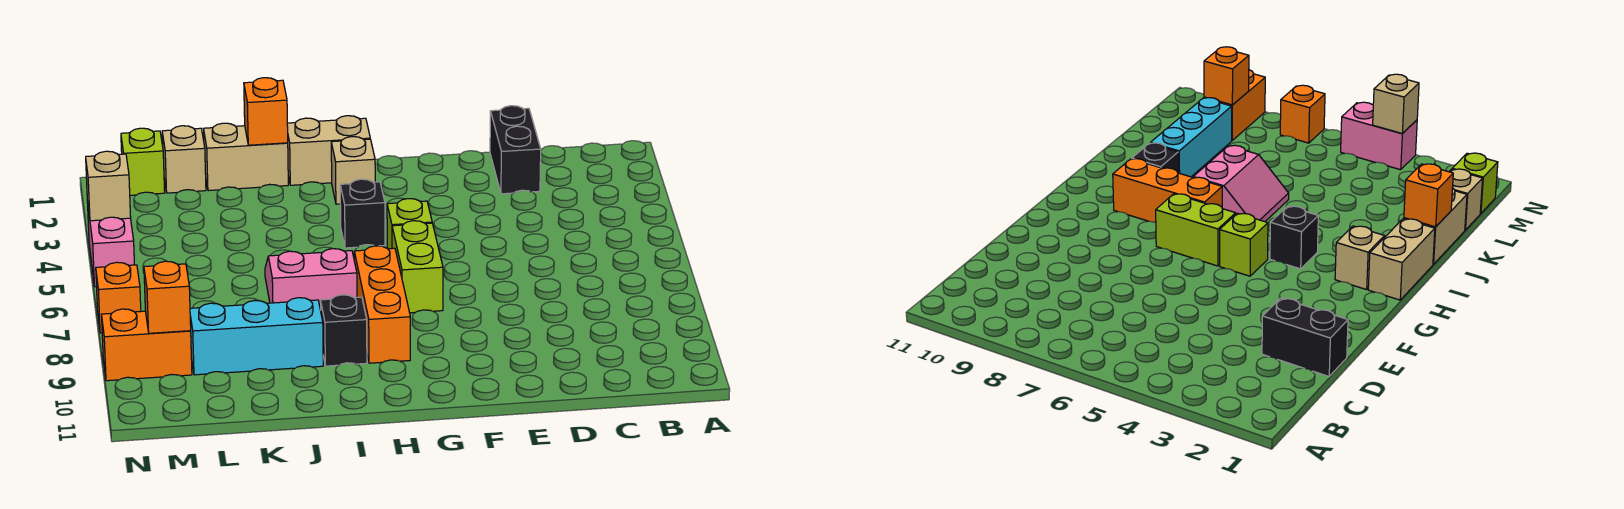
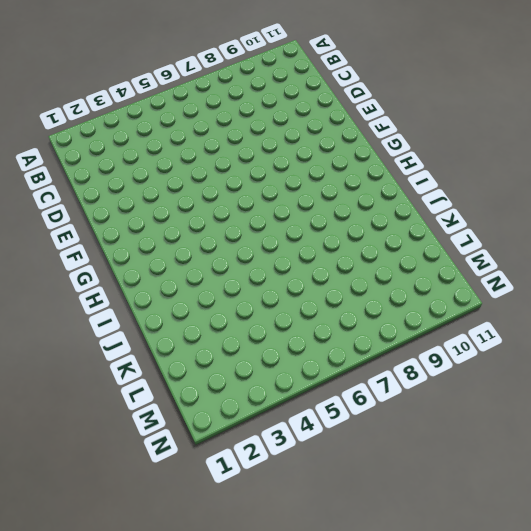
none -> black brick D1:D2 level 1
none -> lime brick G5 level 1
none -> lime brick G6:G7 level 1

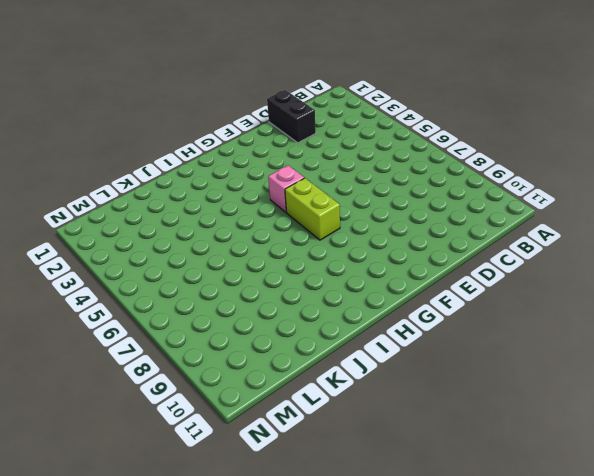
pink brick G5 level 1 -> lime brick G5 level 1
none -> tan brick H1:I1 level 1
none -> tan brick H2 level 1
none -> black brick H4 level 1

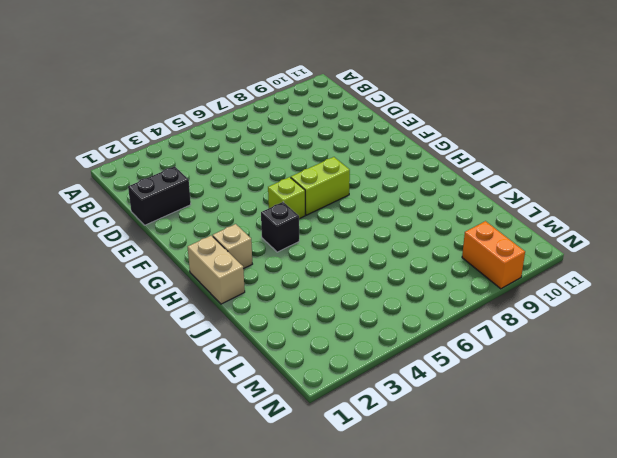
none -> orange brick H7:H9 level 1
none -> pink slope I6:J7 level 1 top 7
none -> black brick I9 level 1

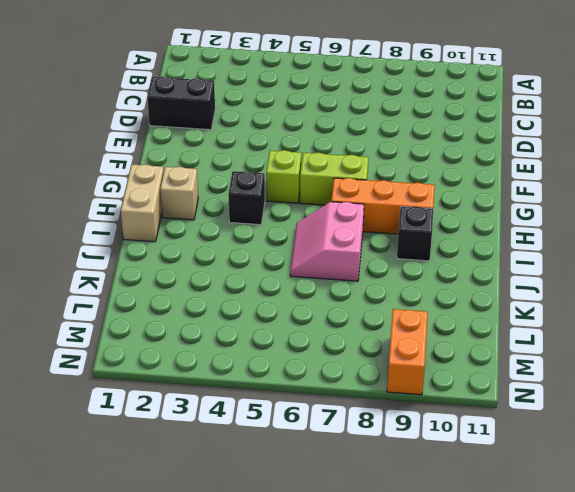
none -> tan brick J1:K1 level 1
none -> cyan brick J9:L9 level 1
none -> tan brick L1 level 1

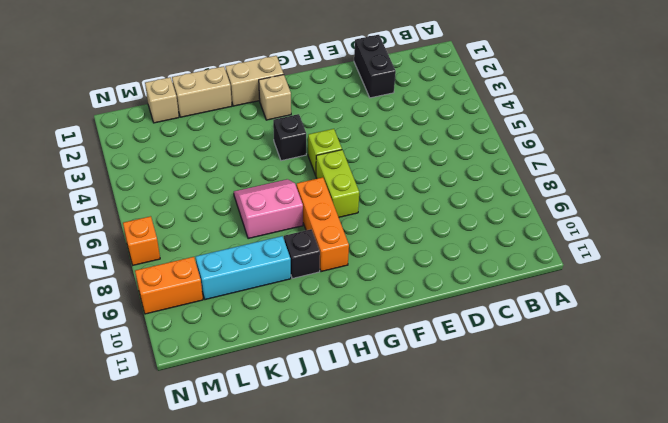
none -> lime brick M1 level 1
none -> pink brick N4:N5 level 1
none -> orange brick J1 level 2

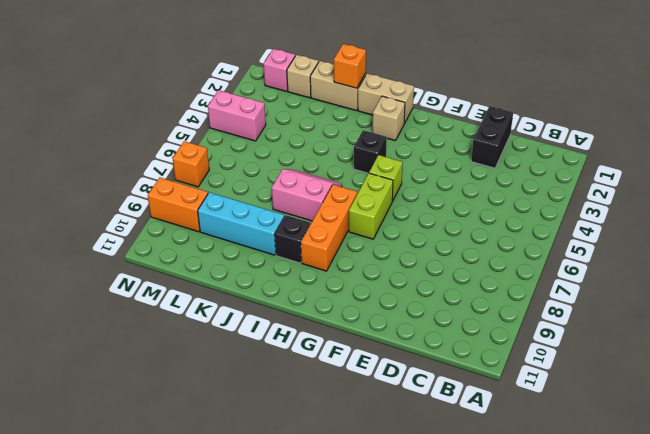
pink brick M1 level 1 -> lime brick M1 level 1
pink brick M4:N4 level 1 -> pink brick N4:N5 level 1
none -> orange brick M9 level 2
none -> tan brick N4 level 2

